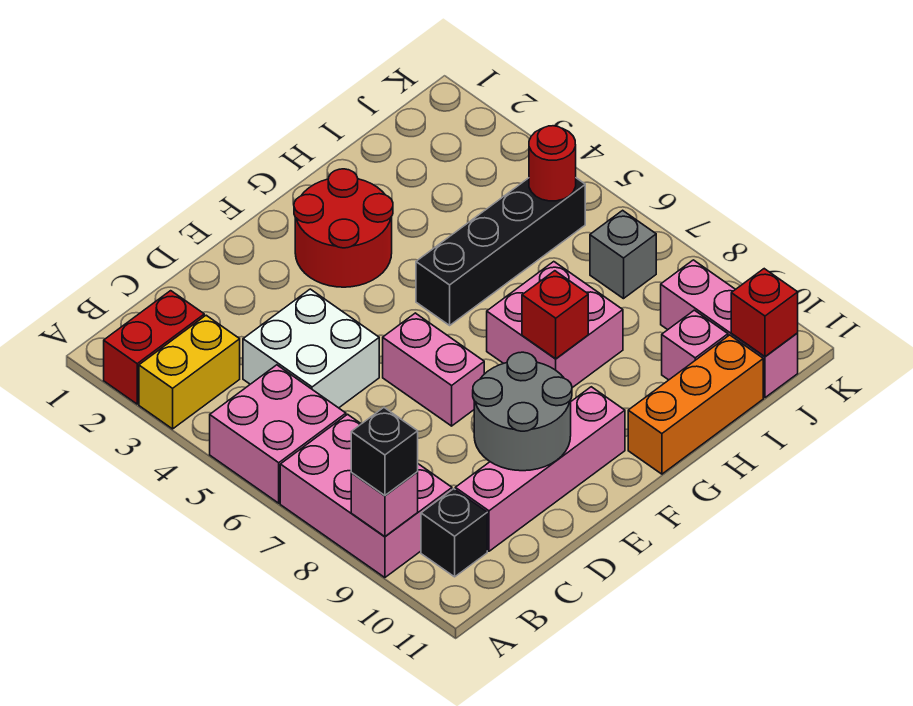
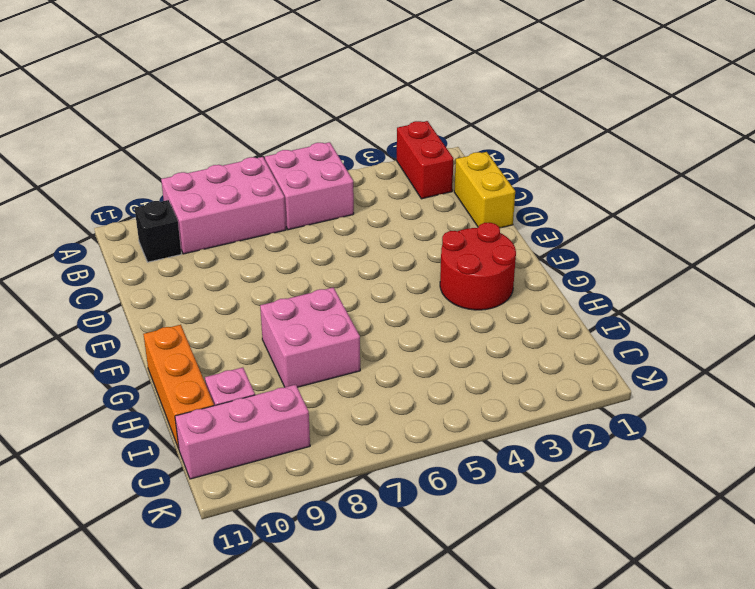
yellow brick C1:D1 level 1 -> yellow brick A3:B3 level 1
none -> white brick C4:D5 level 1
none -> pink brick C10:F10 level 1
none -> pink brick E6:E7 level 1

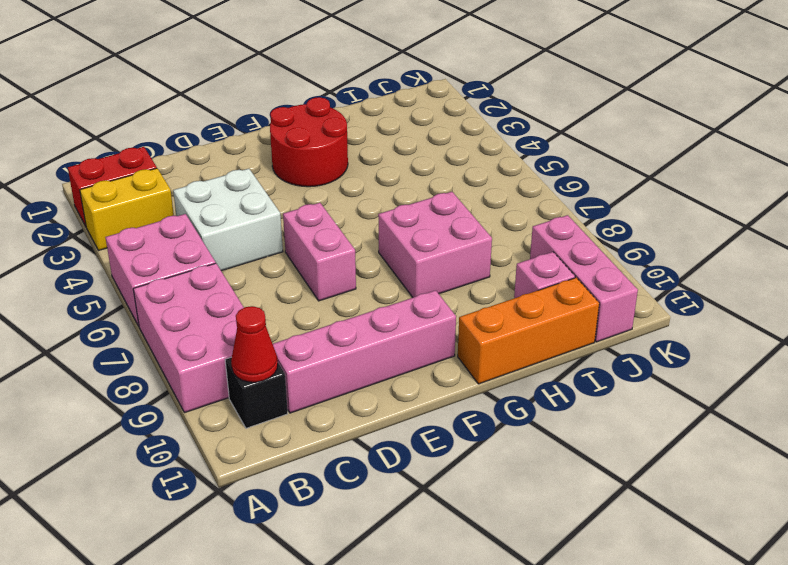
red cone B10 level 2 -> none
none -> black brick G5:J5 level 1
none -> grey brick J7 level 1
none -> pink brick A9 level 2

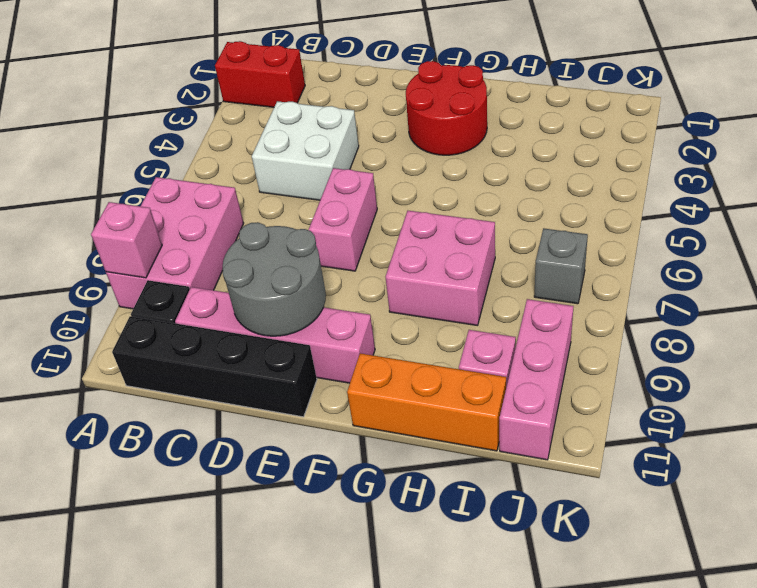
black brick B11:E11 level 1 -> black brick G5:J5 level 1
none -> yellow brick A3:B3 level 1
none -> pink brick A5:B6 level 1
none -> red brick G8 level 2

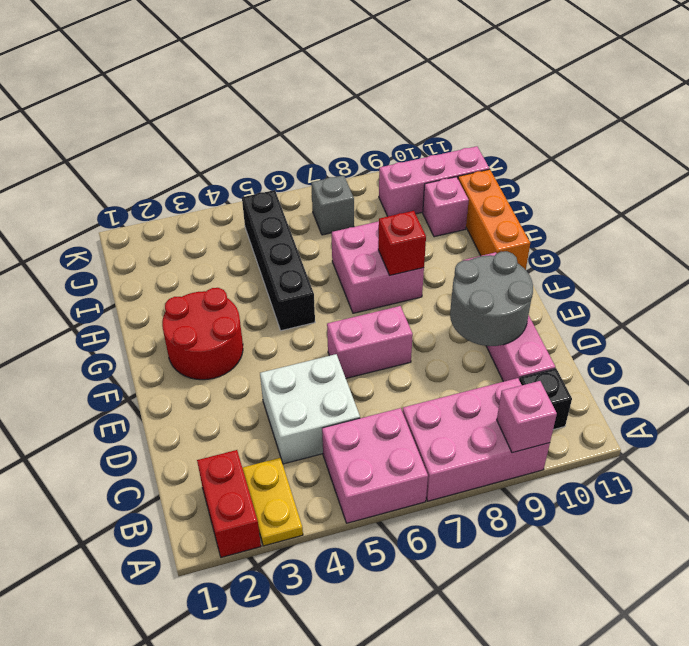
yellow plate A3:B3 level 1 -> yellow brick A3:B3 level 1
none -> red round brick J5 level 2
none -> red brick J11 level 2
none -> black brick A9 level 3

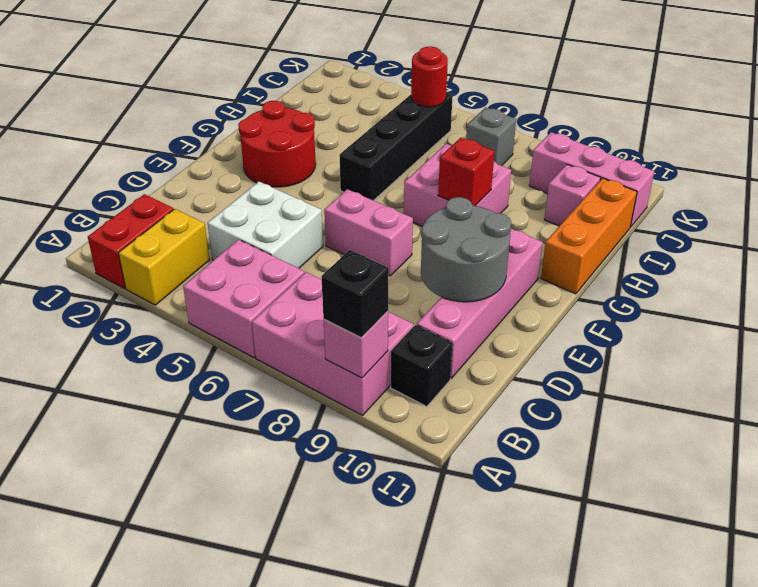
none -> red brick J11 level 2

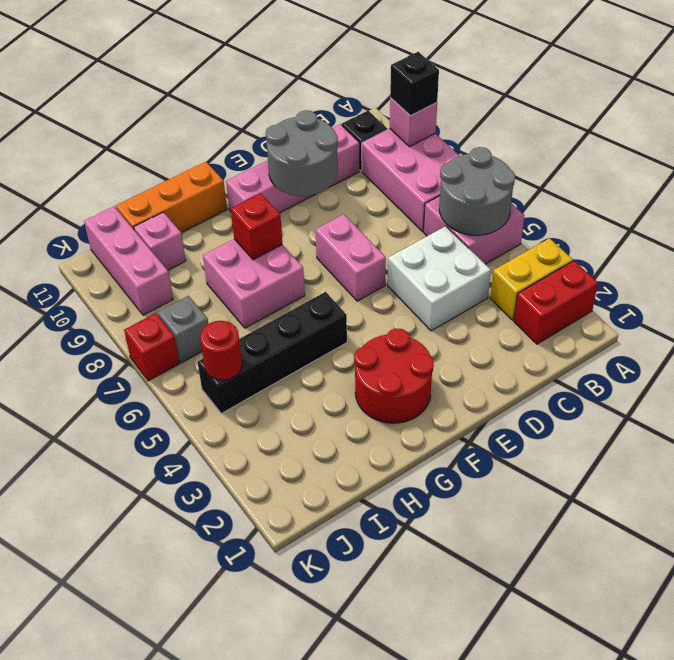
grey round brick A5:B6 level 2 -> none
red brick K7 level 1 -> red brick J11 level 2

